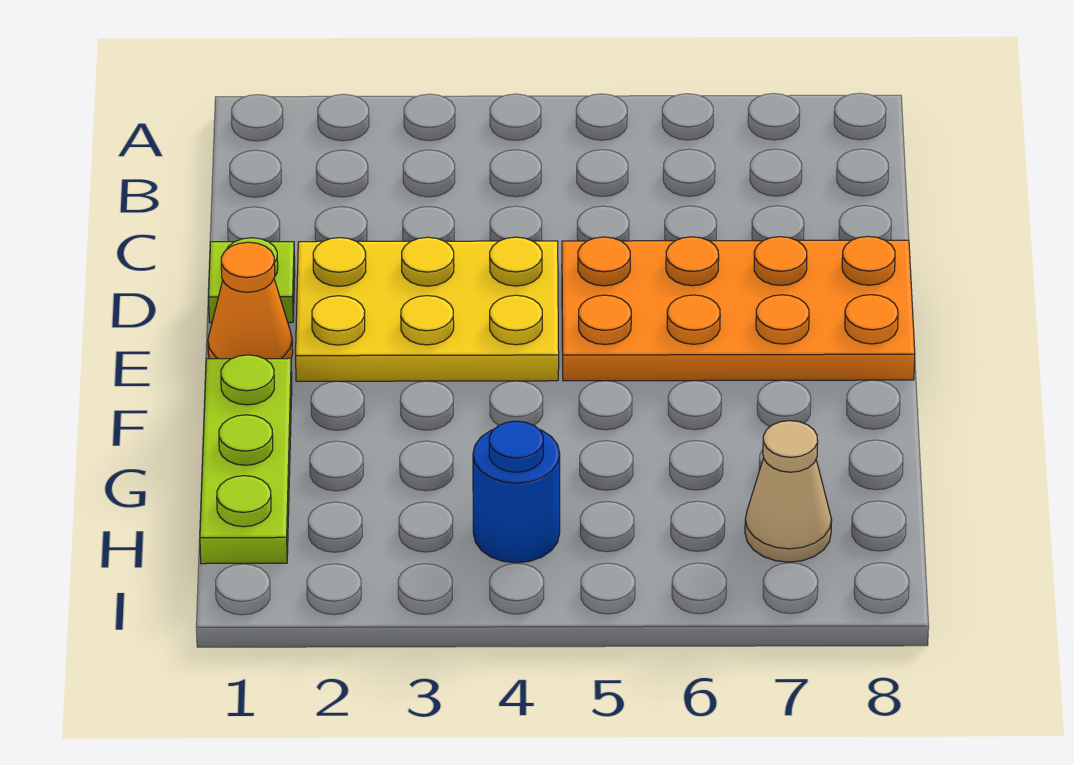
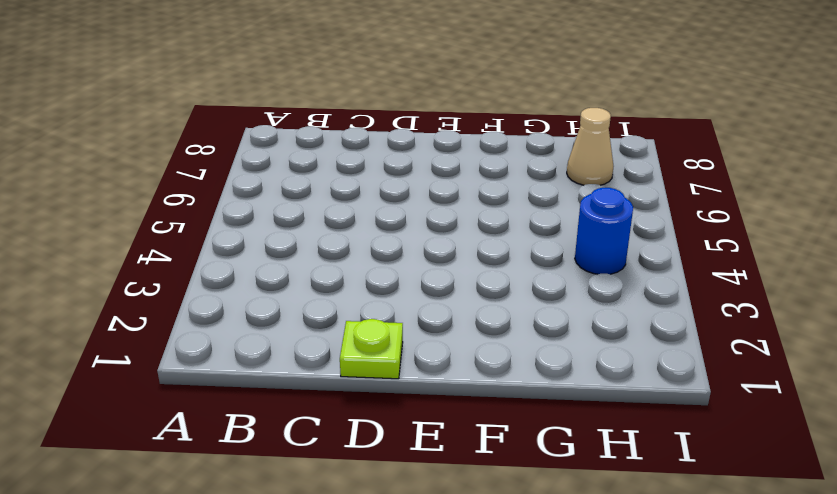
none -> yellow plate D2:E4 level 1
none -> orange plate D5:E8 level 1

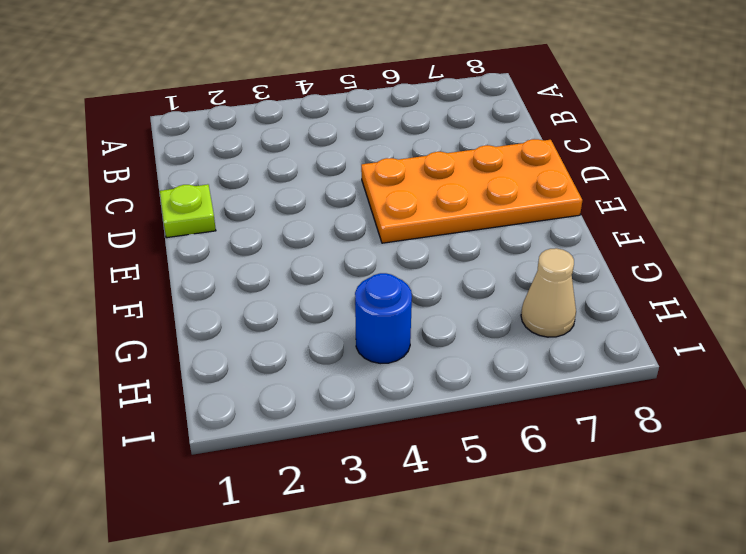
none -> yellow plate D2:E4 level 1
none -> orange cone E1 level 1

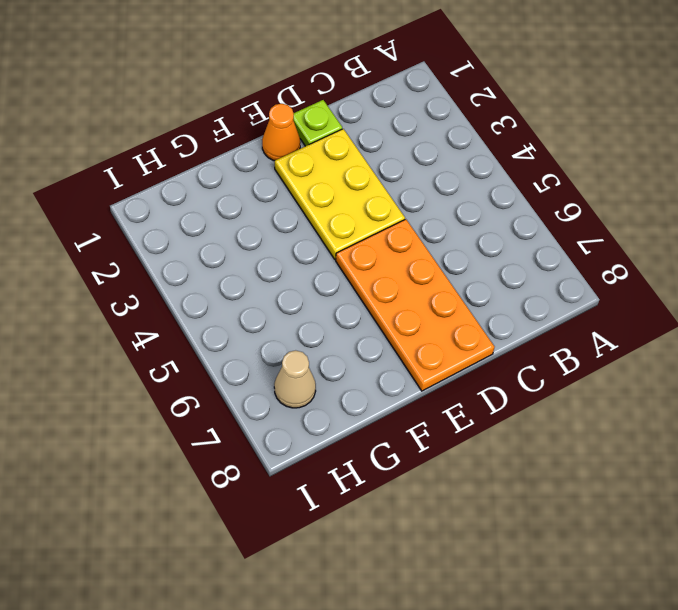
none -> lime plate F1:H1 level 1
none -> blue round brick H4 level 1

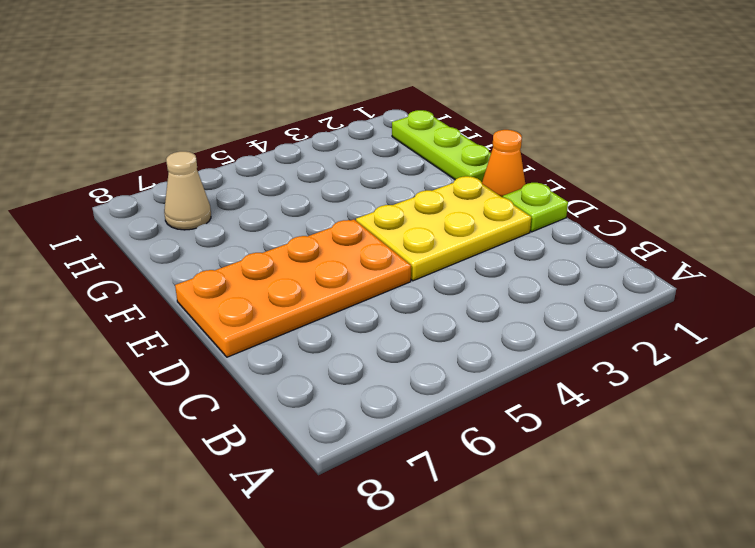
none -> blue round brick H4 level 1

